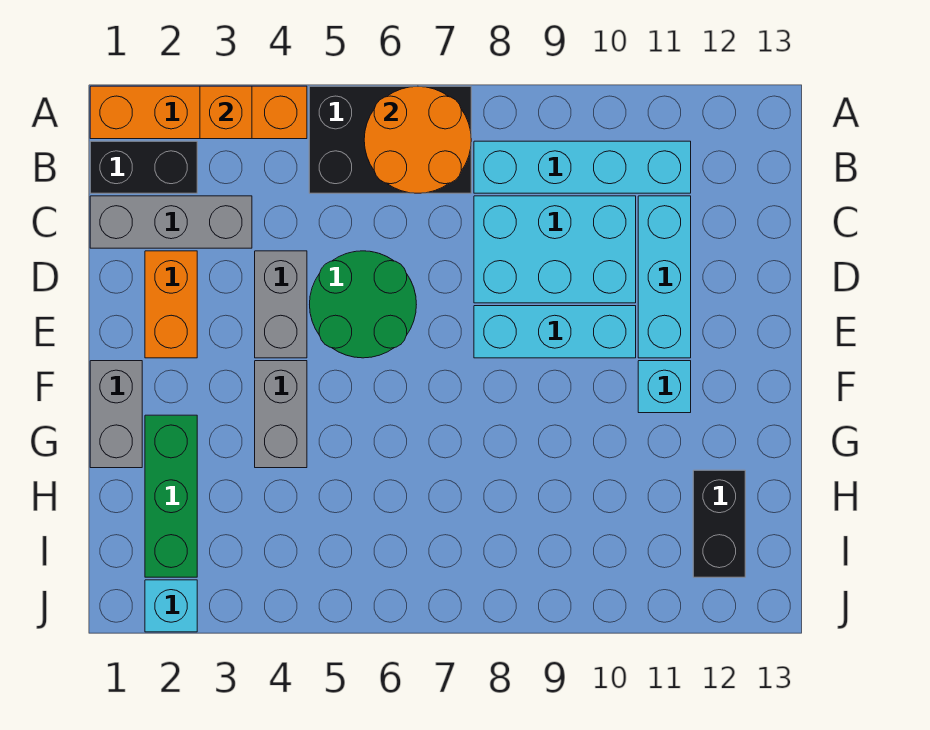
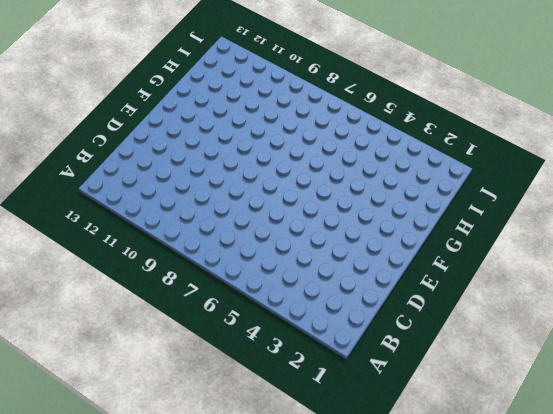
none -> orange brick A1:A4 level 1
none -> black brick A5:B7 level 1
none -> black brick B1:B2 level 1

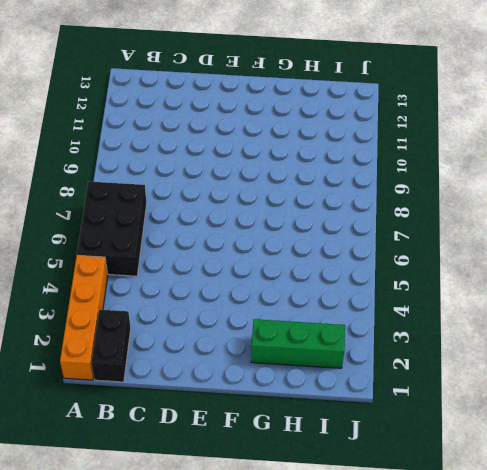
none -> cyan brick B8:B11 level 1
none -> grey brick C1:C3 level 1
none -> cyan brick C8:D10 level 1

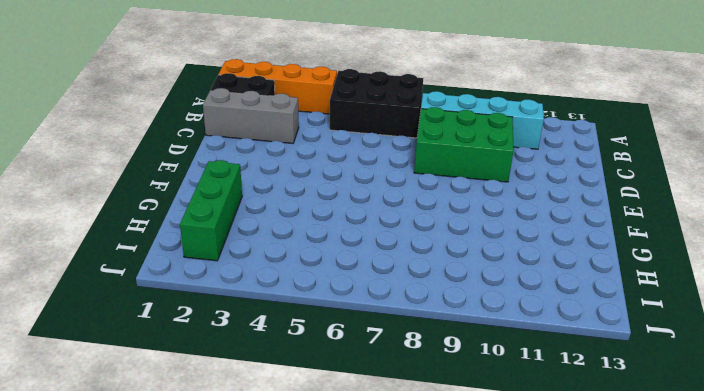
green brick C8:D10 level 1 -> cyan brick C8:D10 level 1
none -> cyan brick C11:E11 level 1
none -> orange brick D2:E2 level 1
none -> grey brick D4:E4 level 1

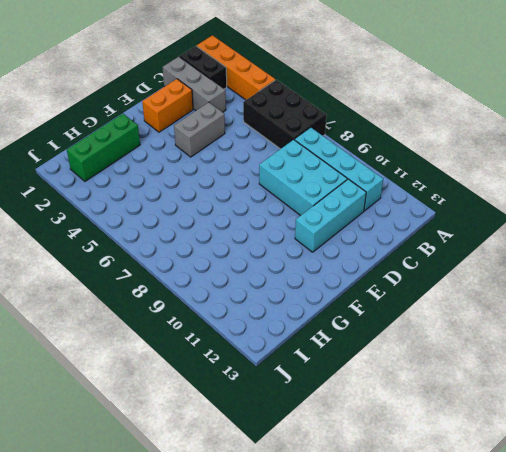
none -> green round brick D5:E6 level 1
none -> cyan brick E8:E10 level 1
none -> grey brick F1:G1 level 1

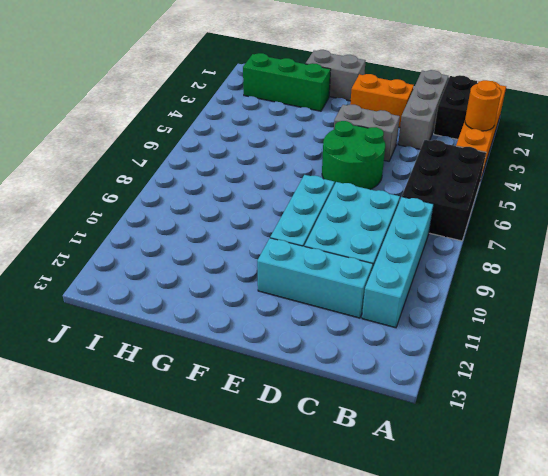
orange round brick A3 level 2 -> orange brick A3 level 2
none -> grey brick F4:G4 level 1
none -> cyan brick F11 level 1
none -> black brick H12:I12 level 1

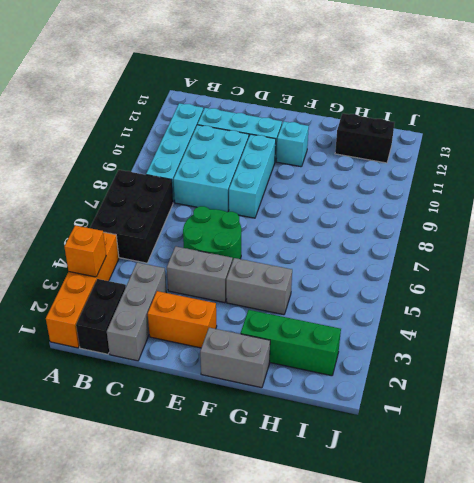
none -> cyan brick J2 level 1
none -> orange round brick A6:B7 level 2

